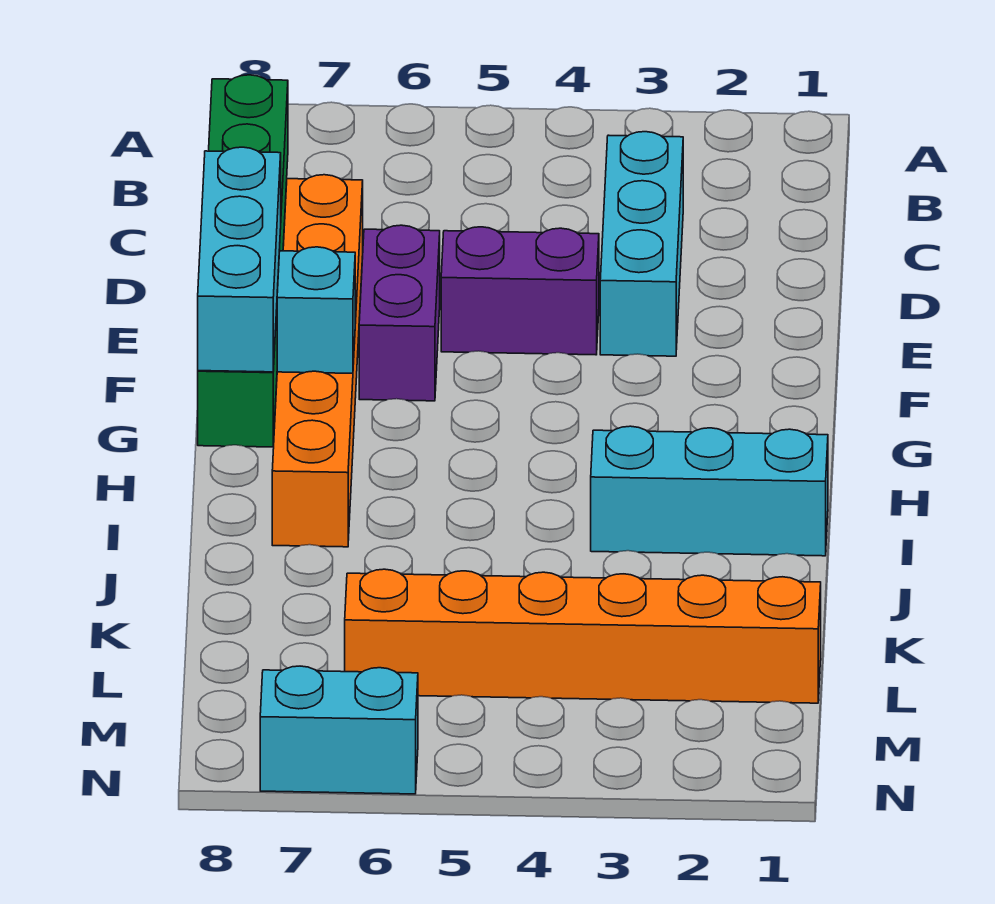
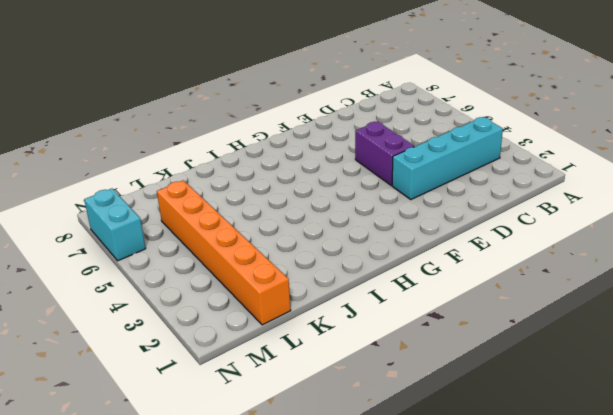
cyan brick B3:E3 level 1 -> cyan brick C3:E3 level 1
none -> green brick B8:G8 level 1
none -> orange brick D7:I7 level 1

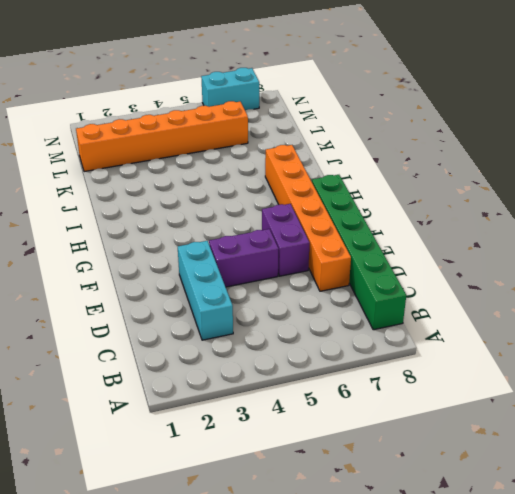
none -> cyan brick I1:I3 level 1
none -> cyan brick E8:G8 level 2

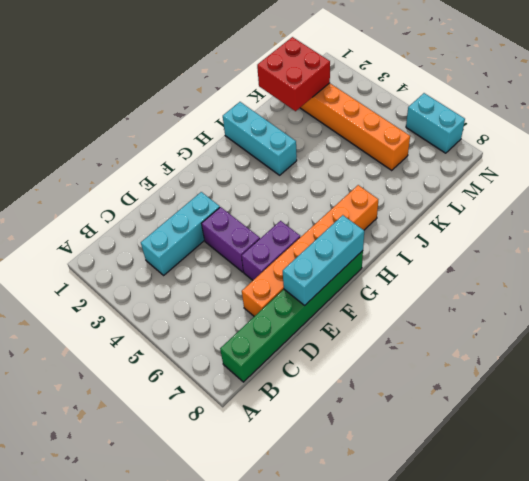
red brick K1:L2 level 2 -> none
none -> cyan brick G7 level 2

